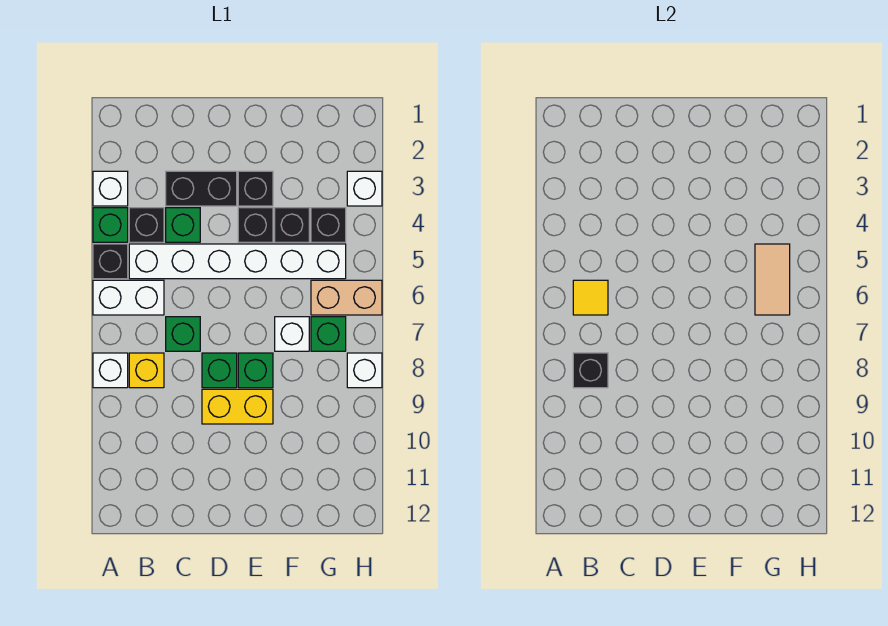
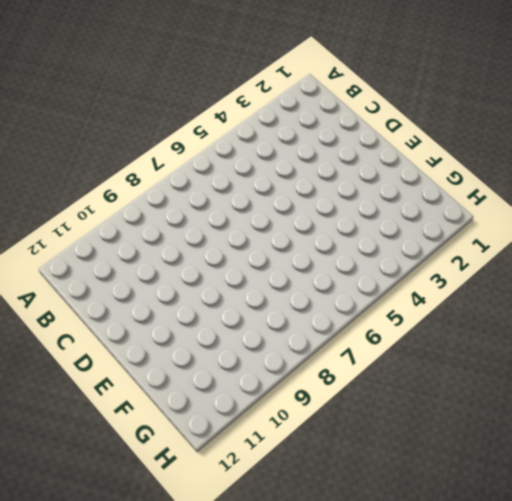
none -> white brick A3 level 1
none -> green brick A4 level 1
none -> black brick A5 level 1

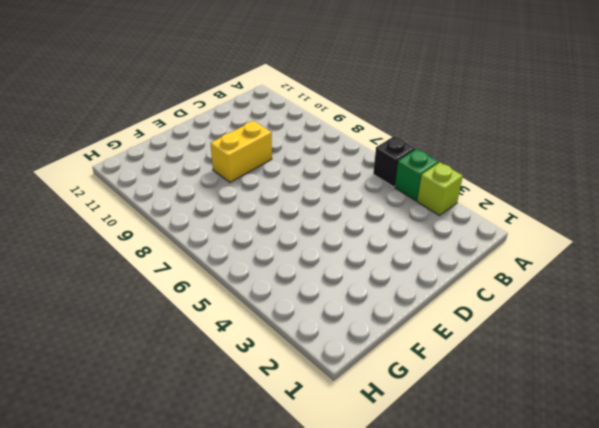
lime brick A3 level 1 -> white brick A3 level 1
none -> white brick A6:B6 level 1
none -> white brick A8 level 1
none -> black brick B4 level 1

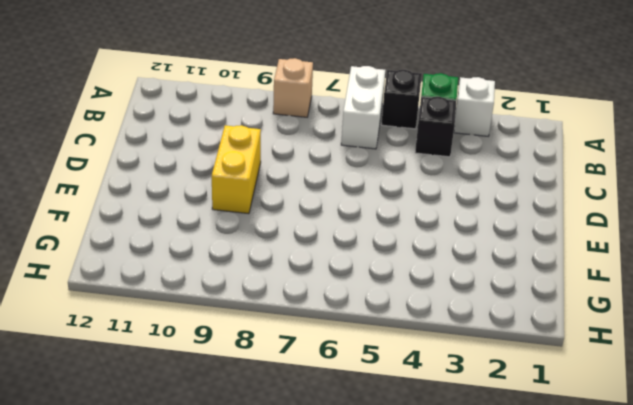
tan brick A8 level 1 -> white brick A8 level 1
none -> white brick B5:G5 level 1
none -> yellow brick B8 level 1
none -> black brick C3:D3 level 1

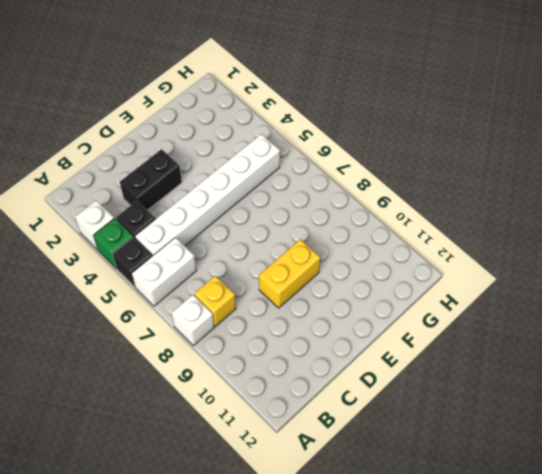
none -> green brick C4 level 1
none -> green brick C7 level 1
none -> green brick D8 level 1

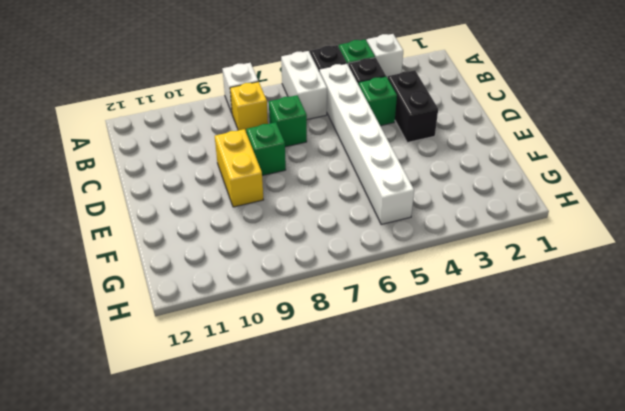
none -> black brick E3 level 1
none -> black brick E4 level 1
none -> green brick E8 level 1

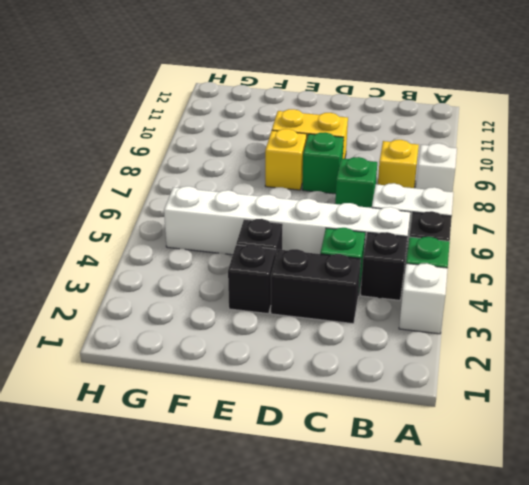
yellow brick E8 level 1 -> green brick E8 level 1
none -> black brick F4 level 1
none -> white brick F7 level 1
none -> black brick G4 level 1

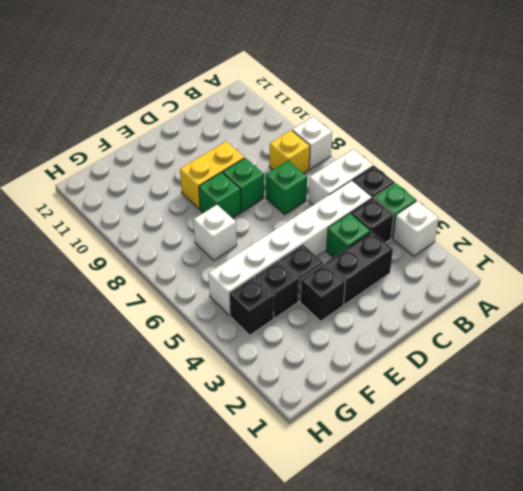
none -> tan brick G6:H6 level 1
none -> green brick G7 level 1
none -> white brick H3 level 1

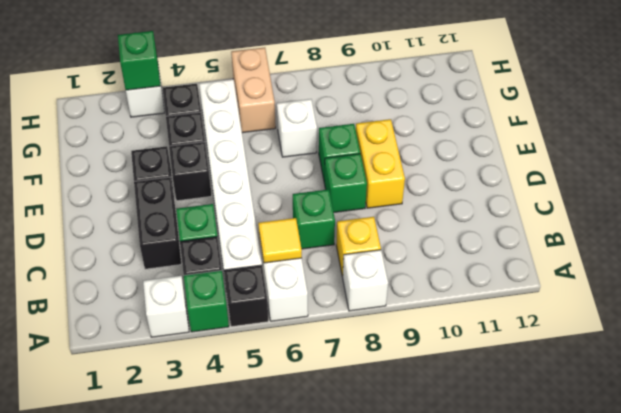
green brick H3 level 2 -> green brick G7 level 1
none -> white brick H8 level 1
none -> black brick B8 level 2
none -> tan tile G5:G6 level 2

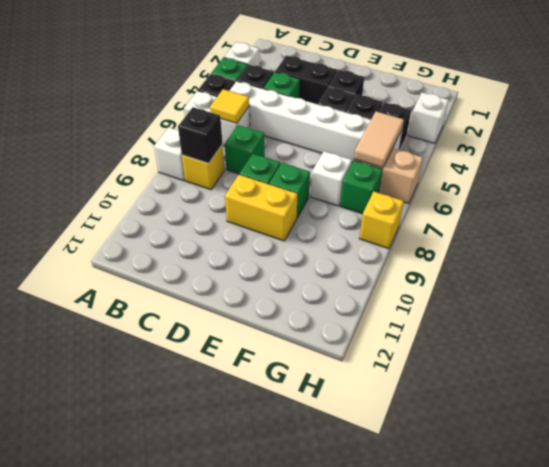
yellow brick H8 level 1 -> white brick H8 level 1

